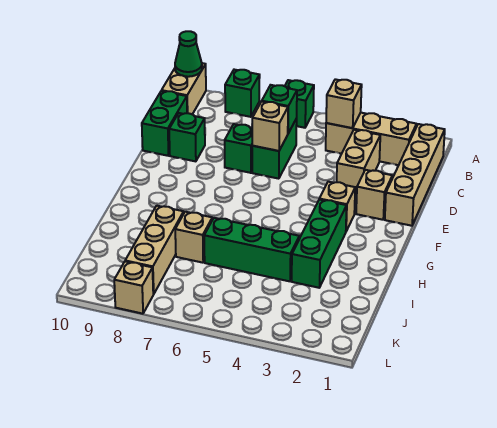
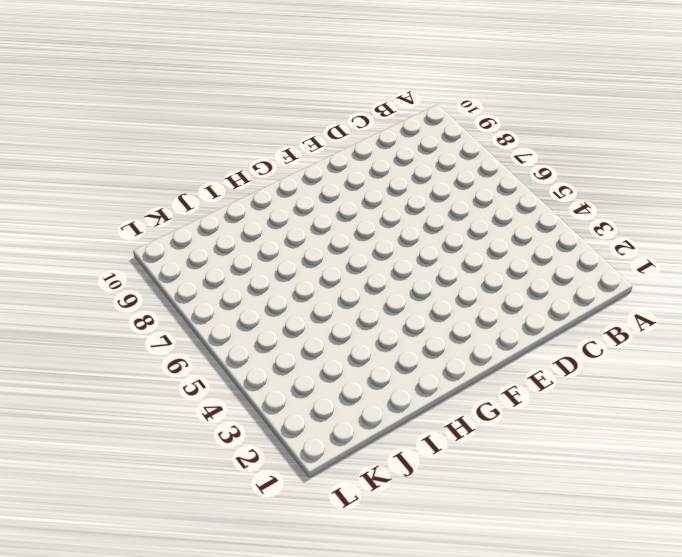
none -> green brick A6 level 1
none -> green brick A8 level 1
none -> tan brick A10:B10 level 1

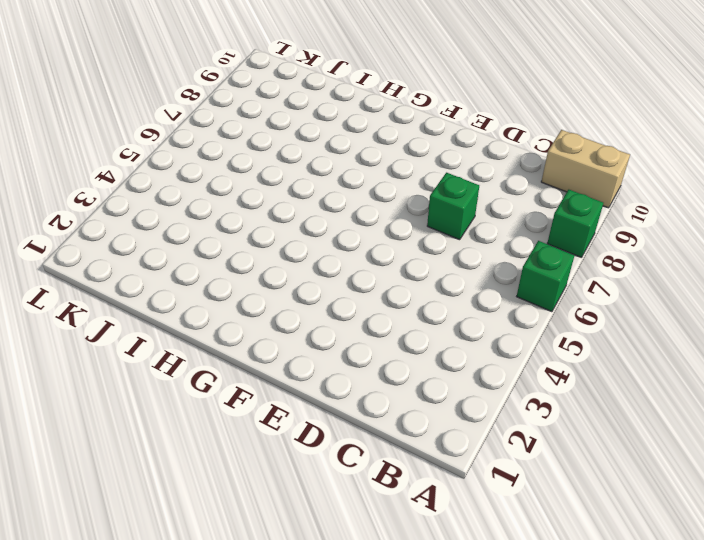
none -> tan brick B1:E1 level 1
none -> tan brick B2:B4 level 1
none -> tan brick C3:D3 level 1

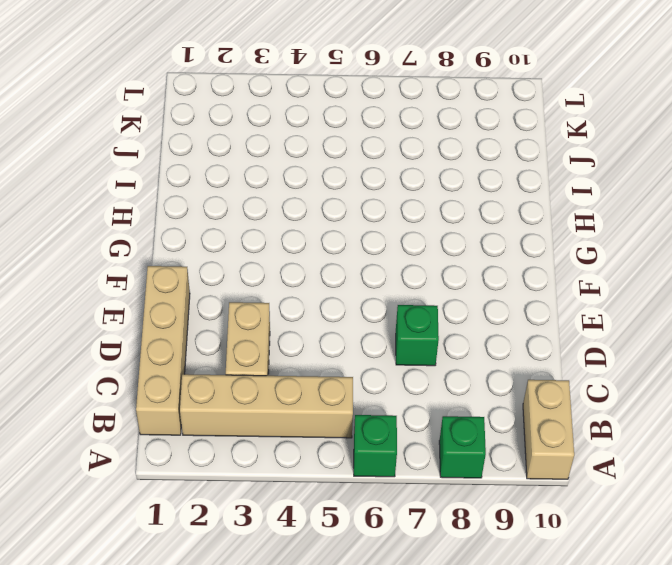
tan brick B2:B5 level 1 -> tan brick B2:B4 level 1
none -> green brick C6:D6 level 1
none -> green brick C10:D10 level 1
none -> green brick D9 level 1

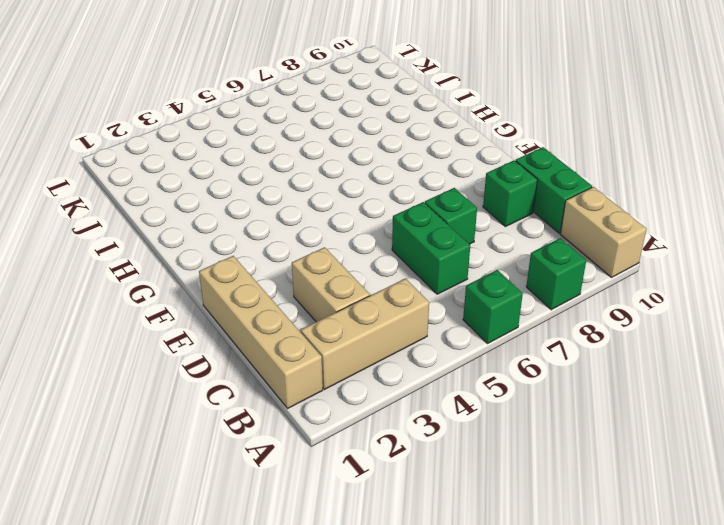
none -> tan brick E2 level 1
none -> tan brick F3 level 1
none -> green brick G3:I3 level 1

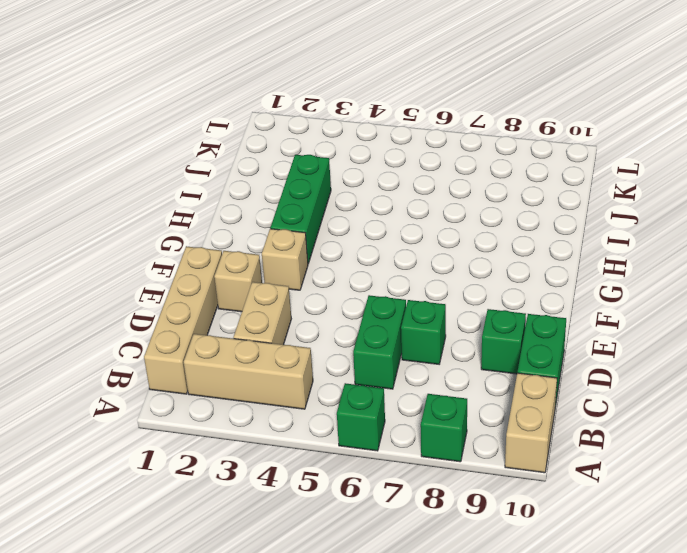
none -> green brick I4:I6 level 1
none -> tan brick I7 level 1
none -> tan brick I8:K8 level 1

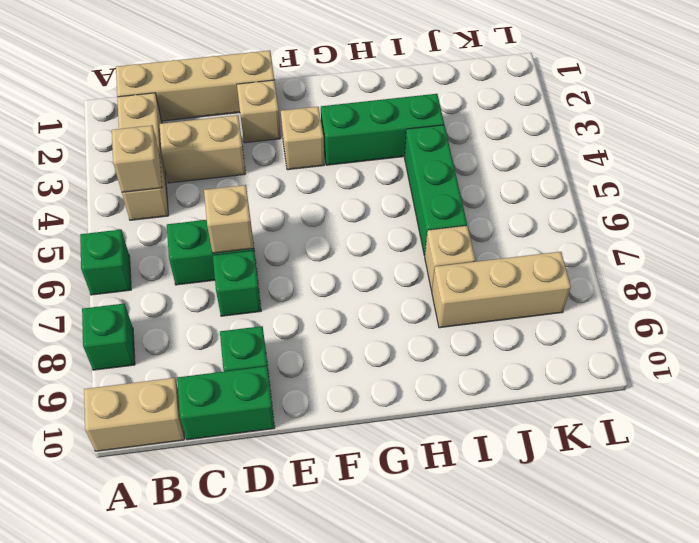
none -> tan brick L8 level 1
none -> green cone A10 level 2
none -> green brick C6 level 2

